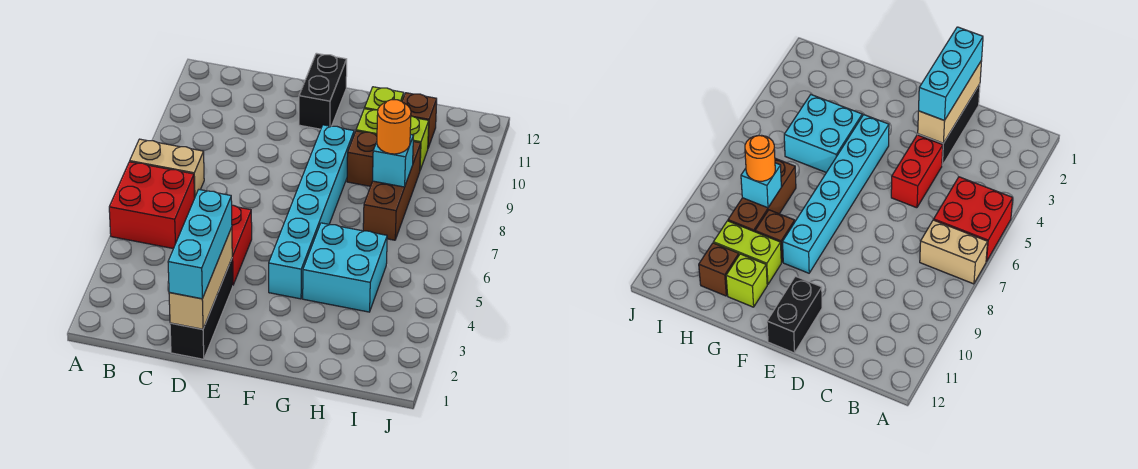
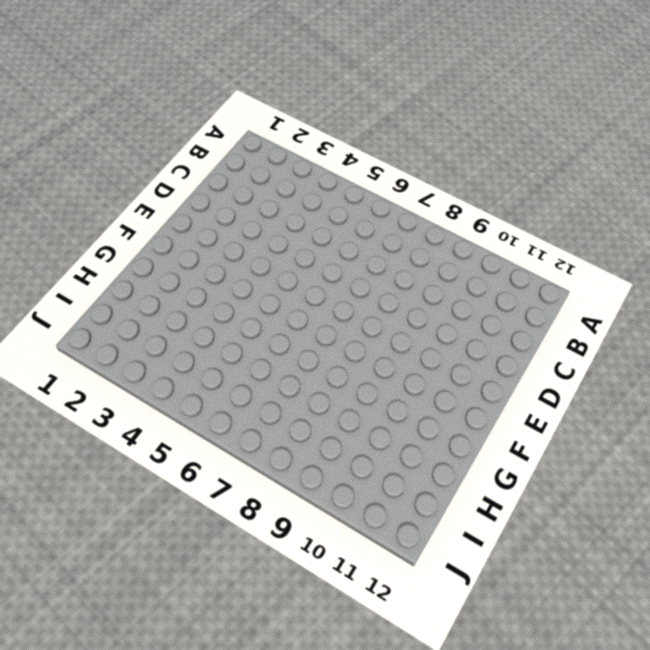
none -> red brick A5:B6 level 1
none -> tan brick A7:B7 level 1
none -> black brick D1:D3 level 1

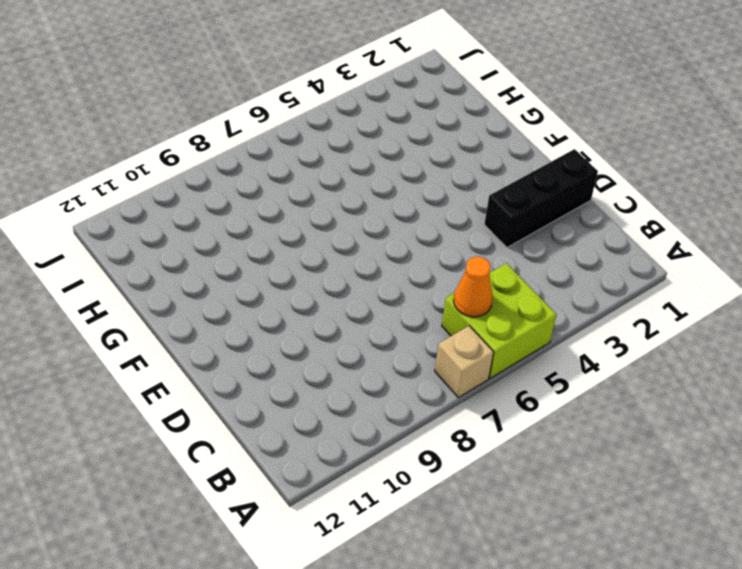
lime brick A5:B6 level 1 -> red brick A5:B6 level 1
tan brick A7 level 1 -> tan brick A7:B7 level 1
orange cone B6 level 2 -> none
none -> red brick D4:D5 level 1
none -> black brick E11:E12 level 1
none -> cyan brick F4:F9 level 1

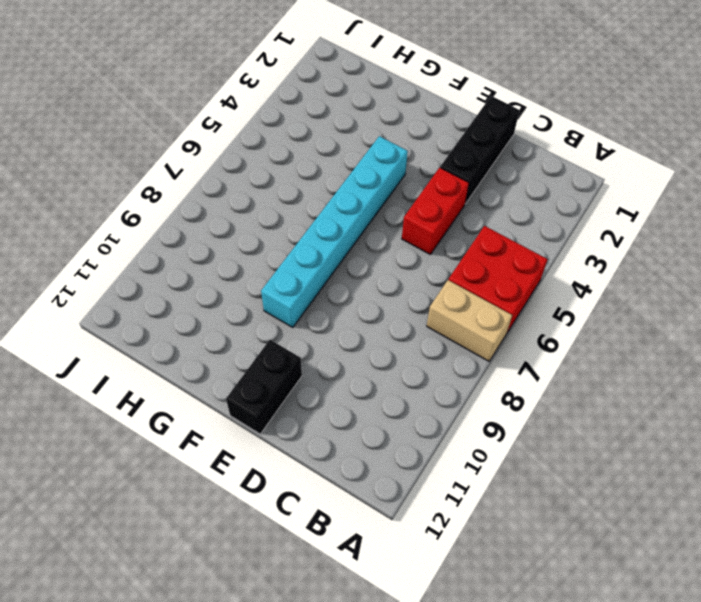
none -> cyan brick G4:H5 level 1
none -> brown brick G9 level 1
none -> lime brick G10:H10 level 1

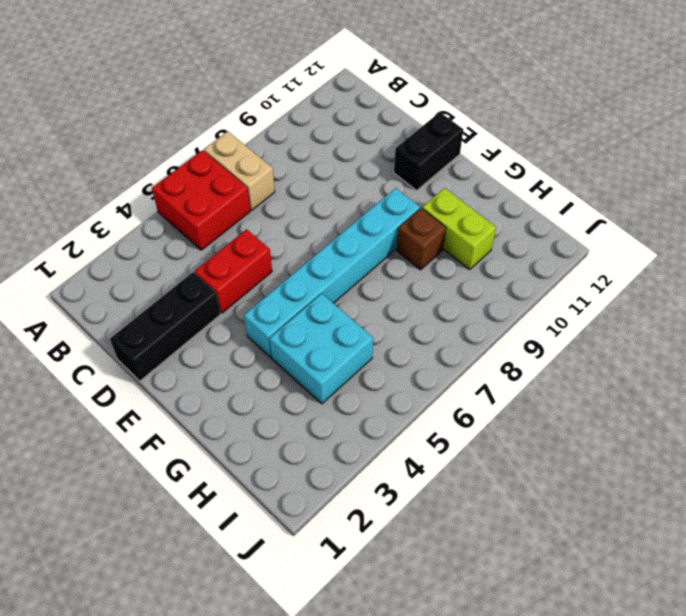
none -> lime brick G11 level 1
none -> brown brick H7:H9 level 1
none -> brown brick H11 level 1

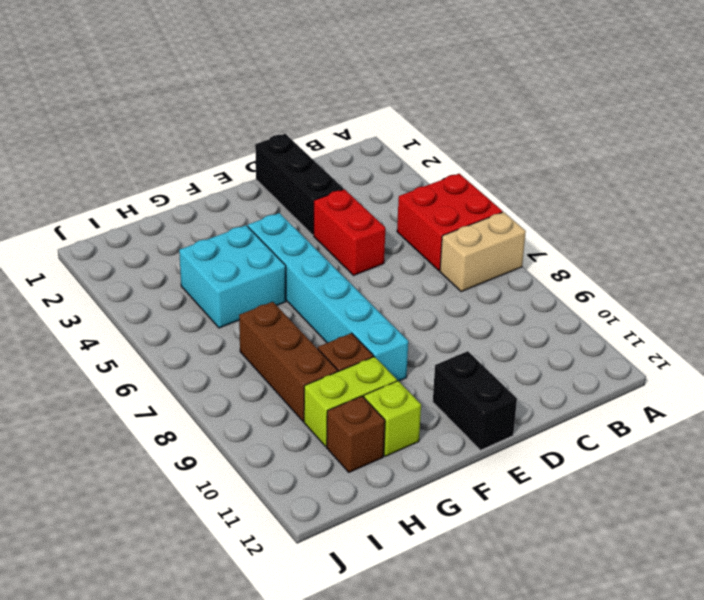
none -> tan brick D1:D3 level 2
none -> cyan brick H8 level 2
none -> cyan brick D1:D3 level 3

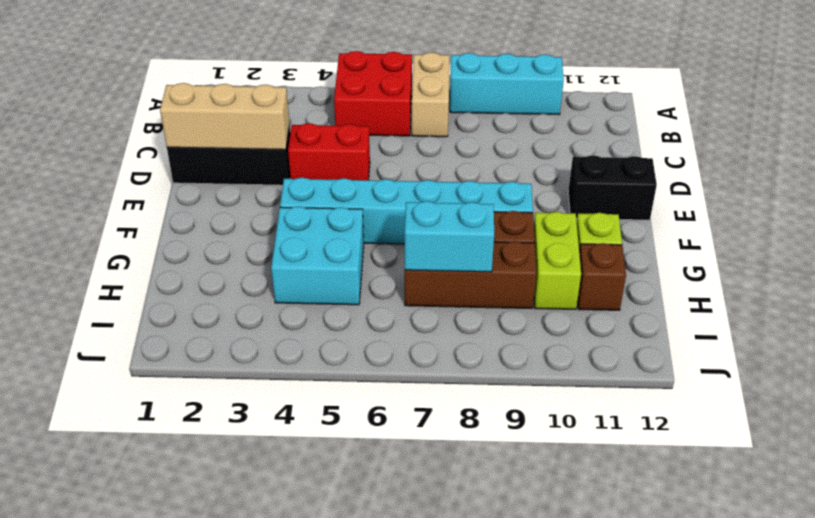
cyan brick A8:A10 level 1 -> cyan brick D1:D3 level 3
cyan brick H7:H8 level 2 -> cyan brick H8 level 2
none -> orange round brick H8 level 3

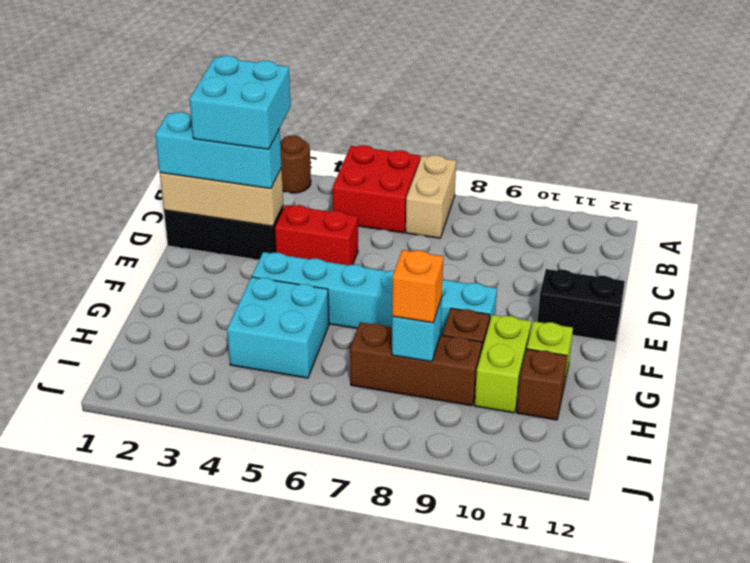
brown round brick A3 level 1 -> none
cyan brick C2:D3 level 4 -> none
orange brick H8 level 3 -> orange round brick H8 level 3

